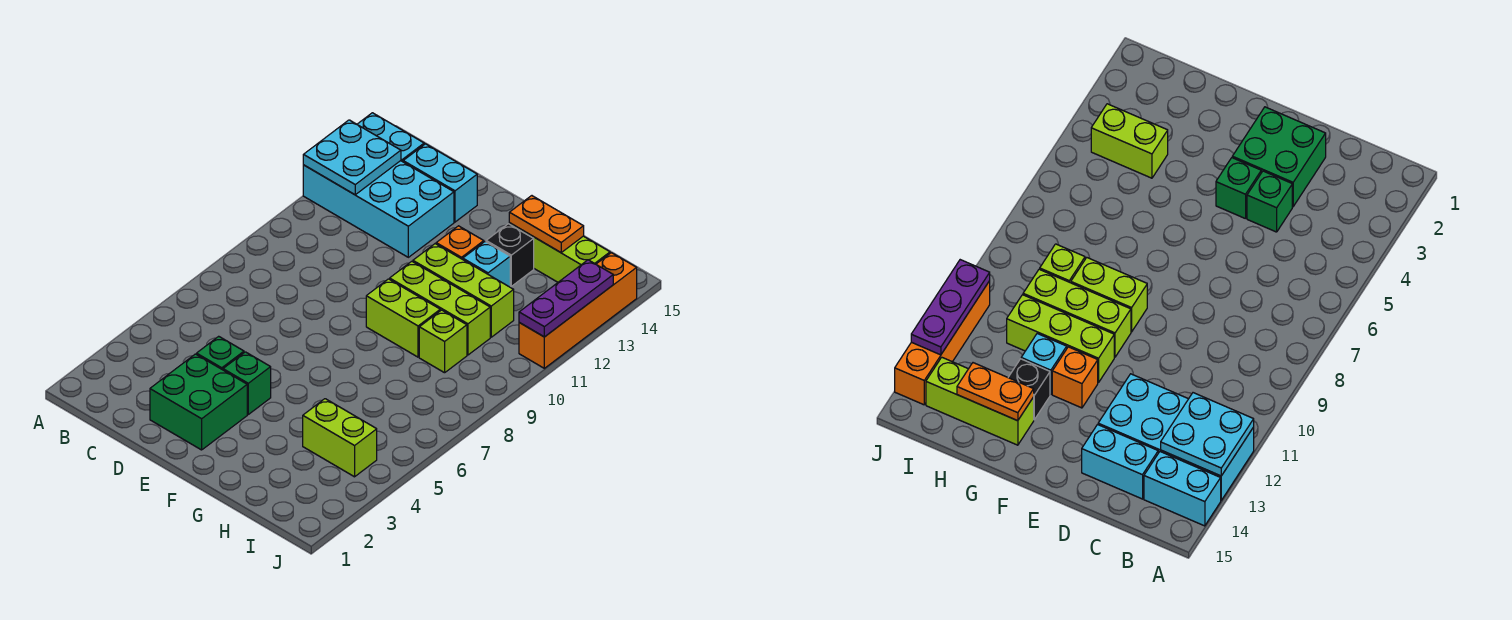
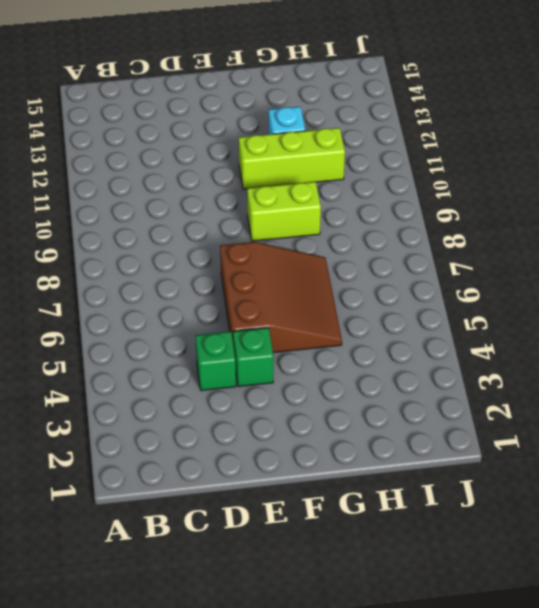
brown slope E5:G7 level 1 top E -> none
none -> cyan brick A12:D13 level 1
none -> cyan brick A14:B14 level 1
none -> cyan brick C14:D14 level 1

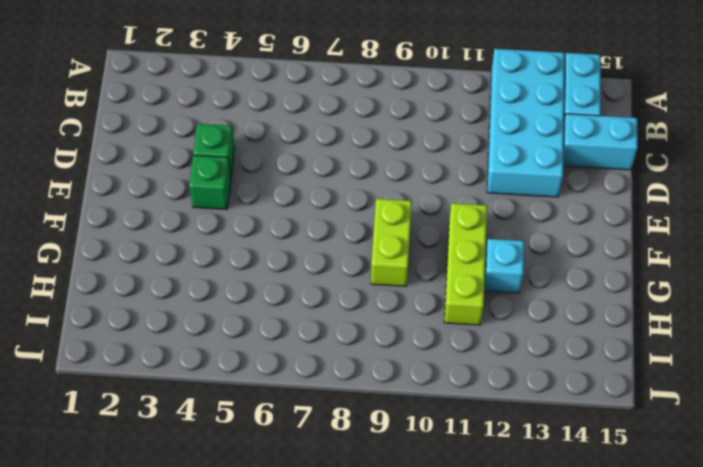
cyan brick C14:C15 level 1 -> cyan brick C14:D14 level 1
none -> green brick D2:E3 level 1
none -> lime brick F10:H10 level 1
none -> orange brick F12 level 1

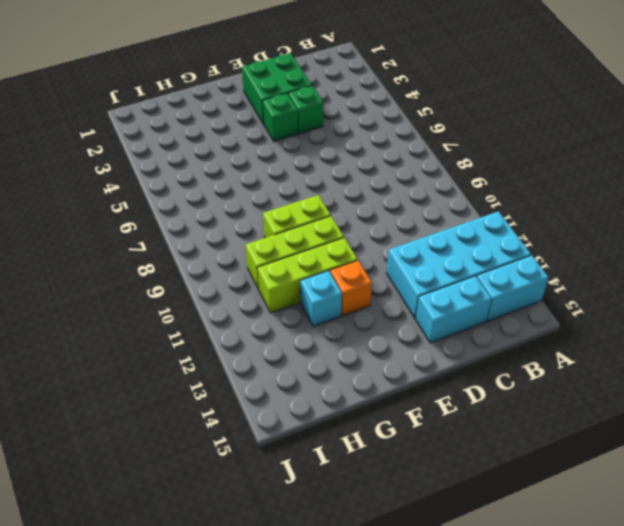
none -> black brick G13 level 1
none -> lime brick G14:I14 level 1
none -> lime brick H4:I4 level 1

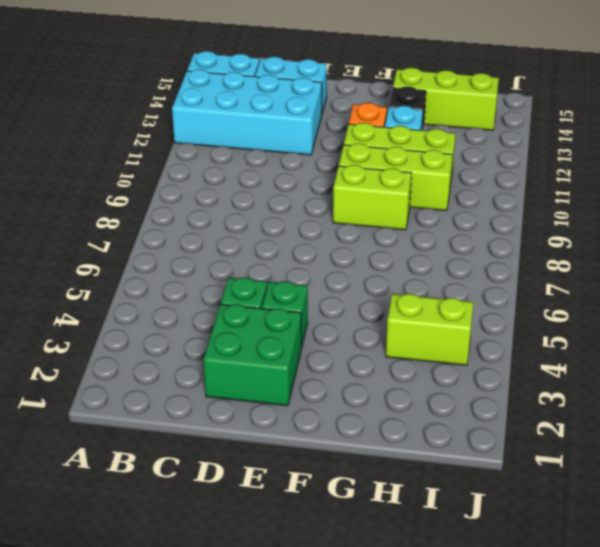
none -> lime brick H9 level 1
none -> orange brick J11:J14 level 1
none -> cyan plate A12:B13 level 2

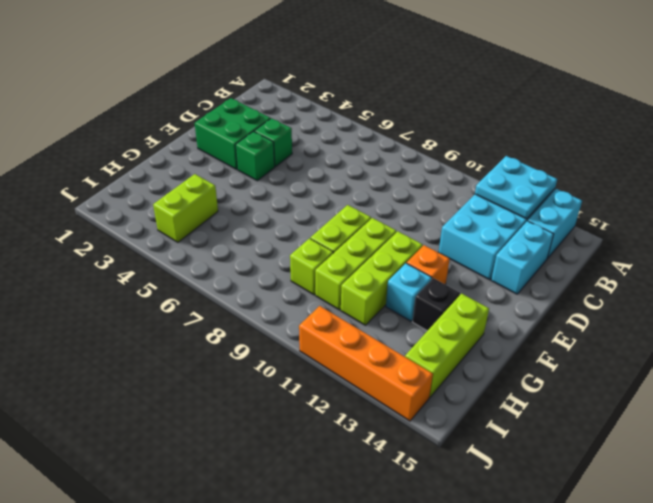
none -> orange plate G14:H14 level 2
none -> purple plate J11:J13 level 2

